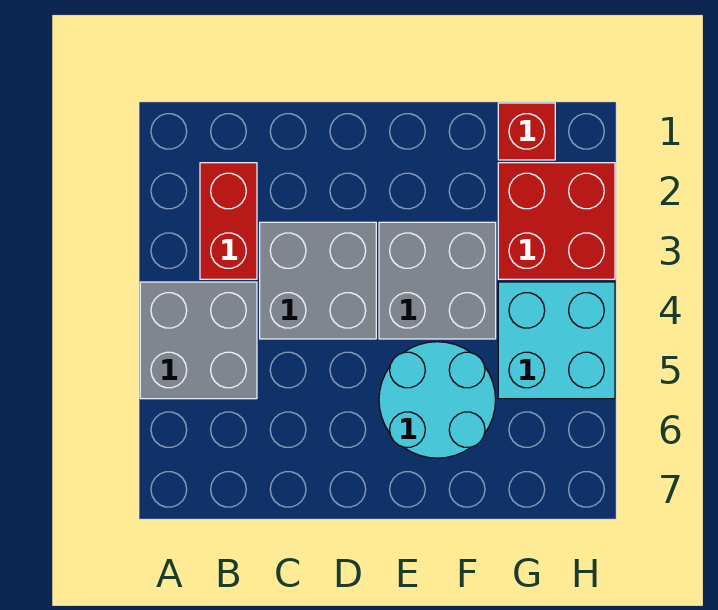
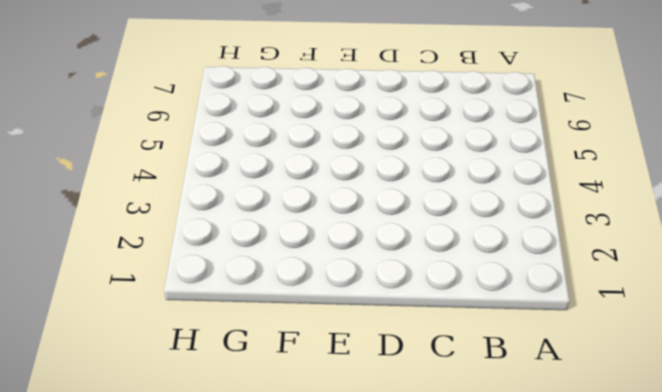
none -> grey brick A4:B5 level 1
none -> red brick B2:B3 level 1

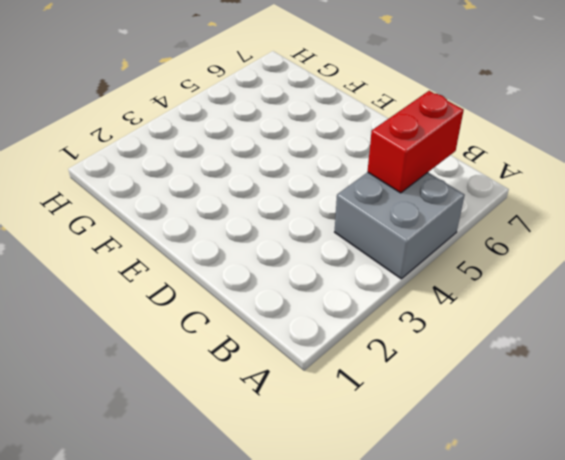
red brick B5:B6 level 2 -> red brick B2:B3 level 1
none -> grey brick C3:D4 level 1
none -> grey brick E3:F4 level 1

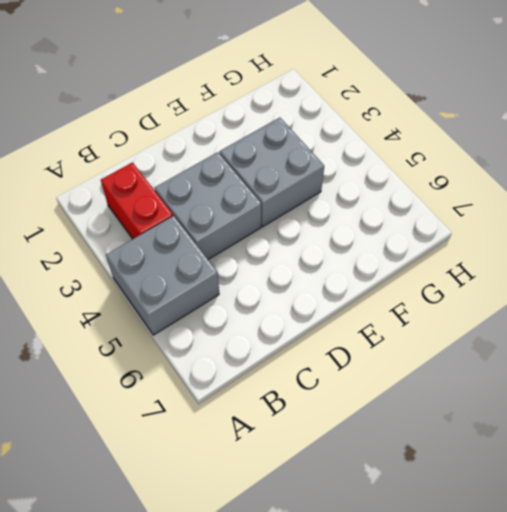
none -> cyan round brick E5:F6 level 1
none -> red brick G1 level 1

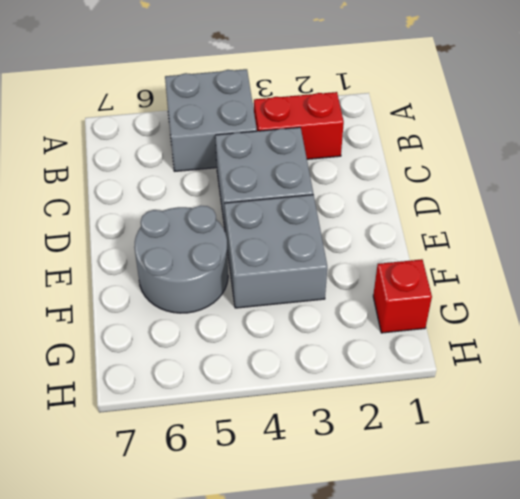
grey round brick E5:F6 level 1 -> cyan round brick E5:F6 level 1
none -> red brick G2:H3 level 1
none -> cyan brick G4:H5 level 1

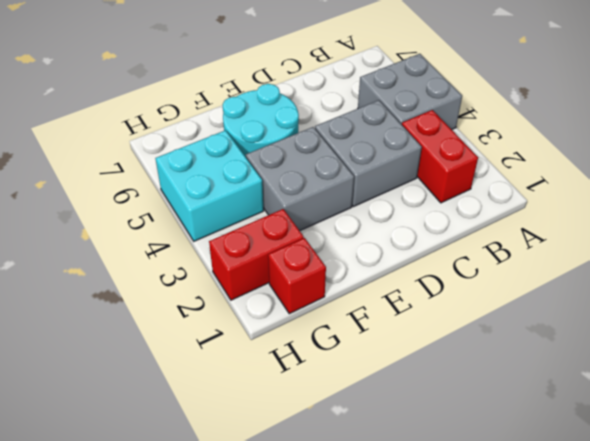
red brick G2:H2 level 1 -> red brick G2:H3 level 1

